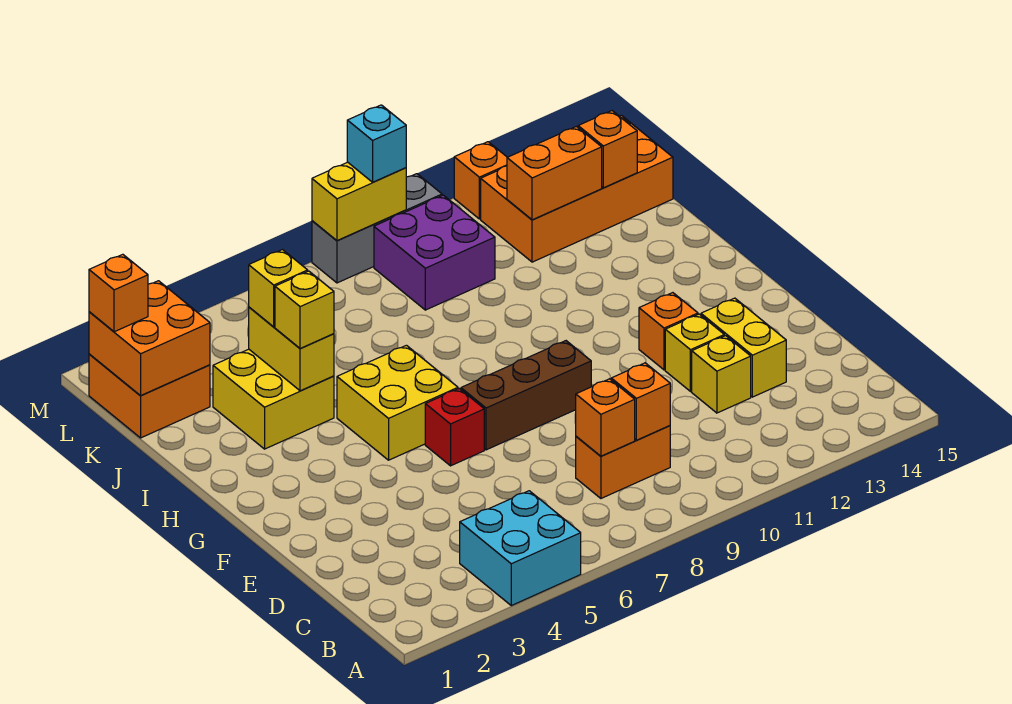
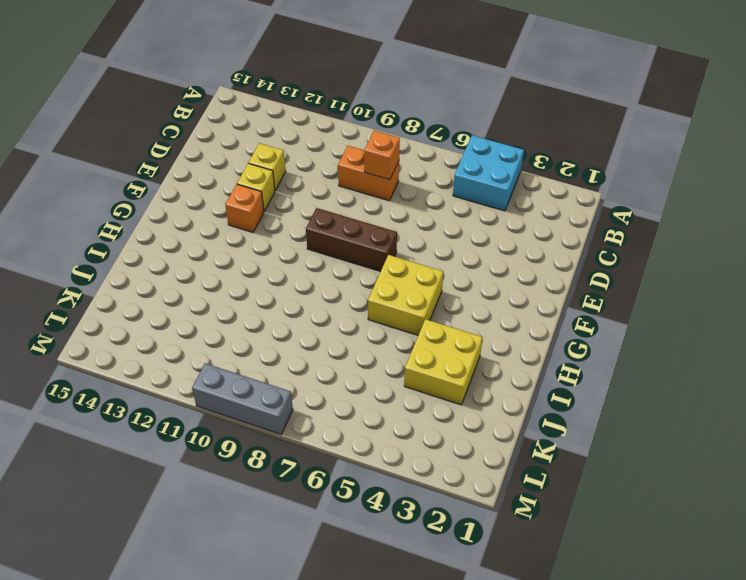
none -> yellow brick D13:E13 level 1
none -> red brick F6 level 1
none -> orange brick K1:L2 level 1

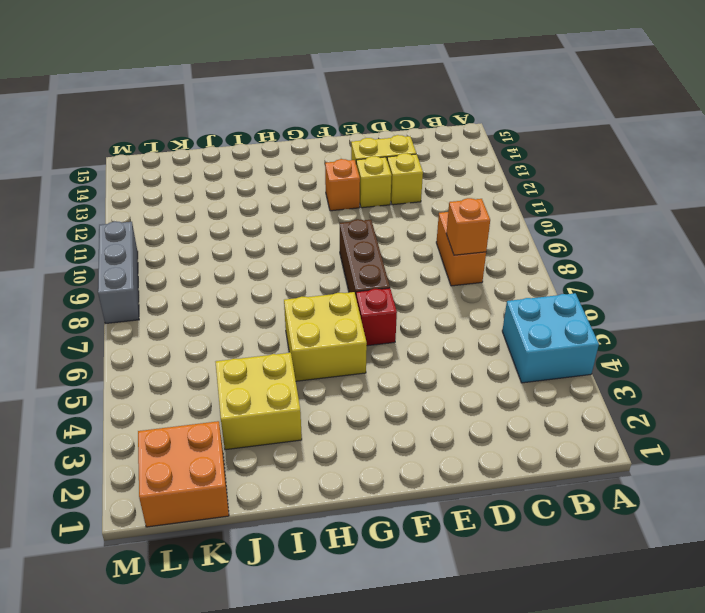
none -> purple brick K9:L10 level 1
none -> orange brick K12:L15 level 1
none -> orange brick M12 level 1

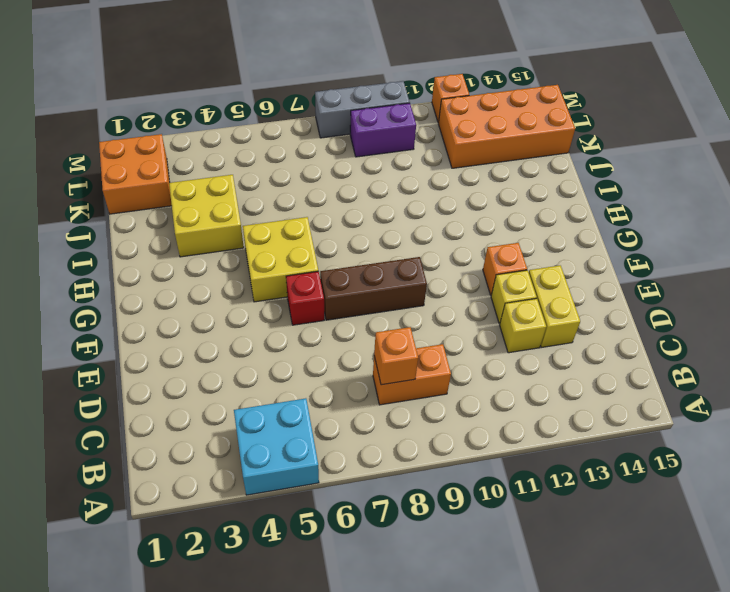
purple brick L9:L10 level 1 -> purple brick K9:L10 level 1
none -> orange brick C9 level 2
none -> yellow brick I4:J4 level 2
none -> orange brick K1:L2 level 2

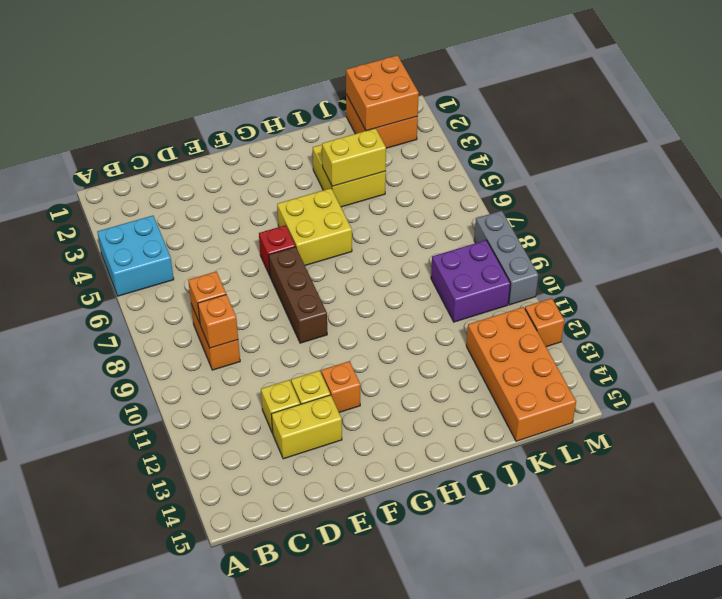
none -> orange brick K12:K13 level 2
none -> orange brick K14 level 2
none -> yellow brick M8:M9 level 2

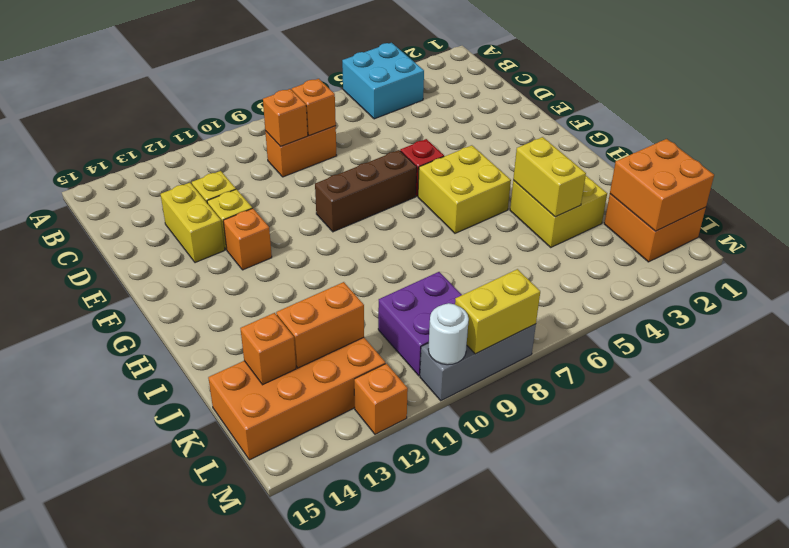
white round brick M10 level 2 -> none
none -> yellow brick I4 level 3
none -> yellow brick J4 level 3
none -> orange brick L1 level 3

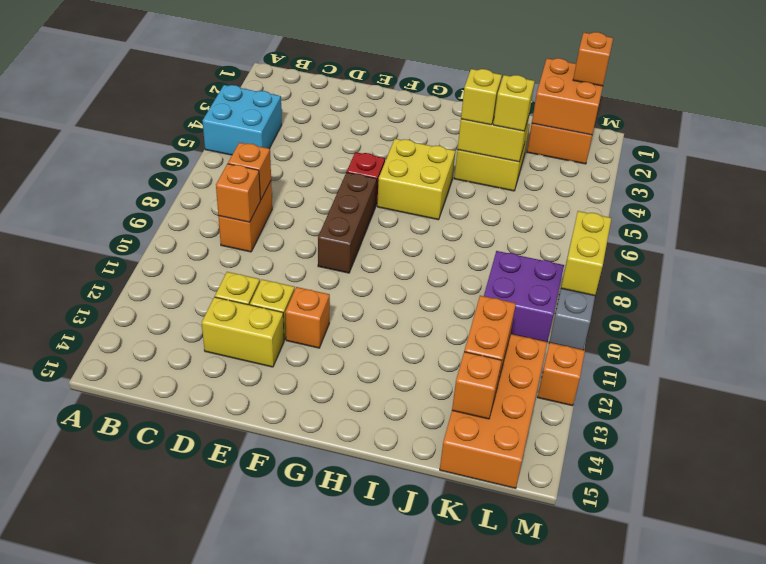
none -> cyan brick M9 level 3

